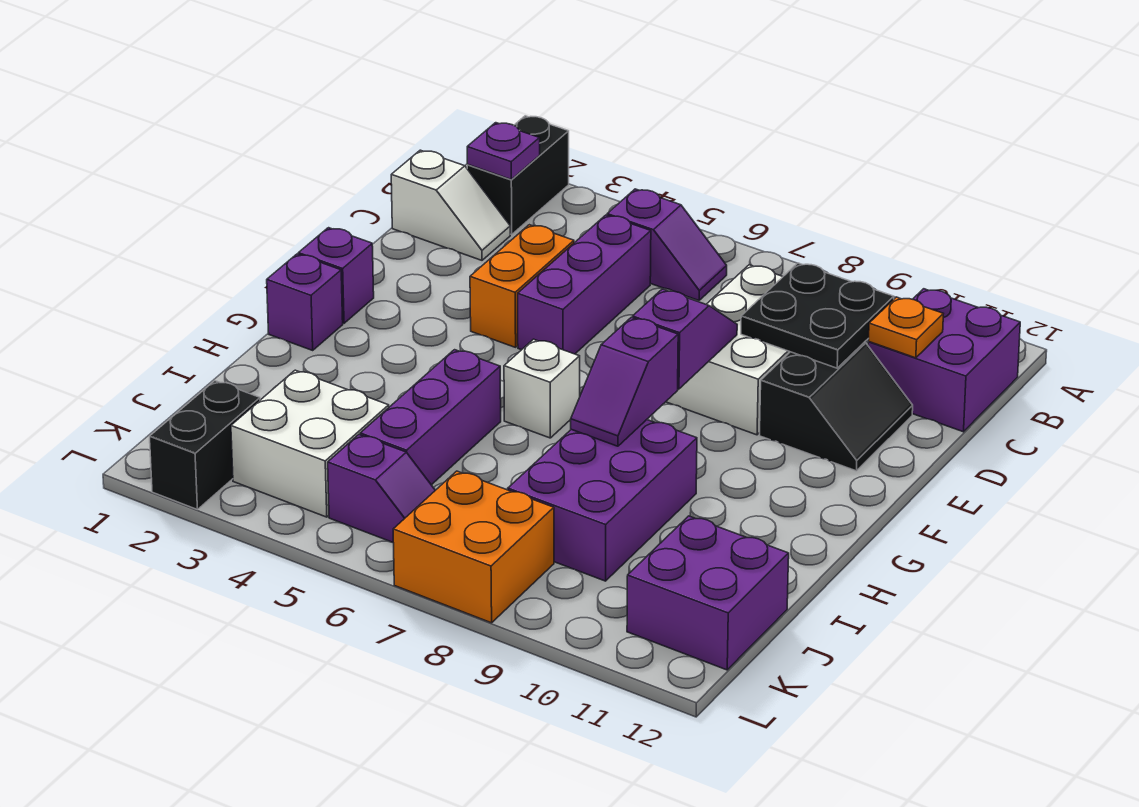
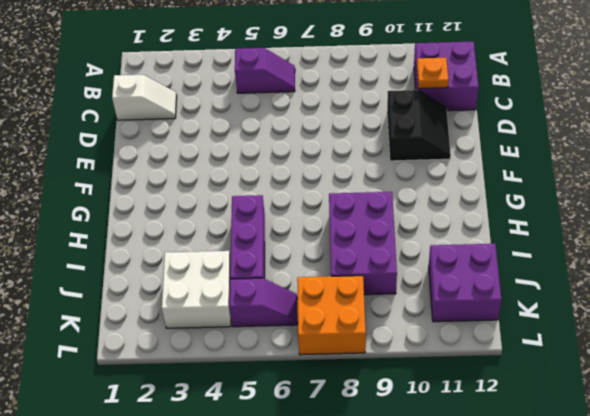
none -> black brick A2:B2 level 1
none -> purple brick C5:E5 level 1
none -> white brick C8:E9 level 1

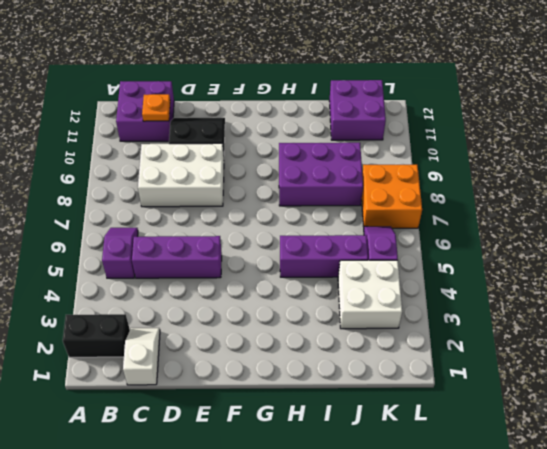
none -> orange brick D4:E4 level 1
none -> purple brick F1 level 1
none -> purple brick G1 level 1

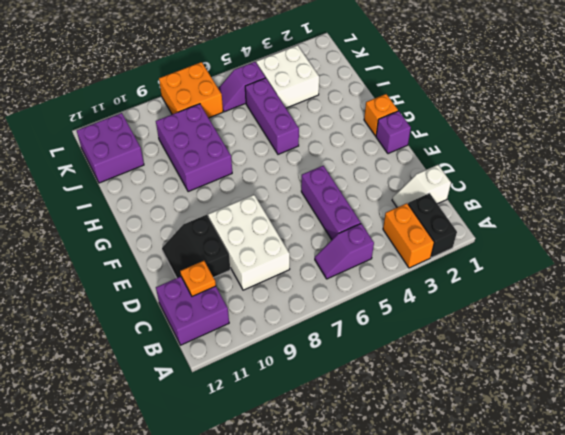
orange brick A3:B3 level 1 -> orange brick D4:E4 level 1
orange brick G1 level 1 -> purple brick G1 level 1
none -> white brick G6 level 1
none -> black brick K2:L2 level 1
none -> purple plate B2 level 2

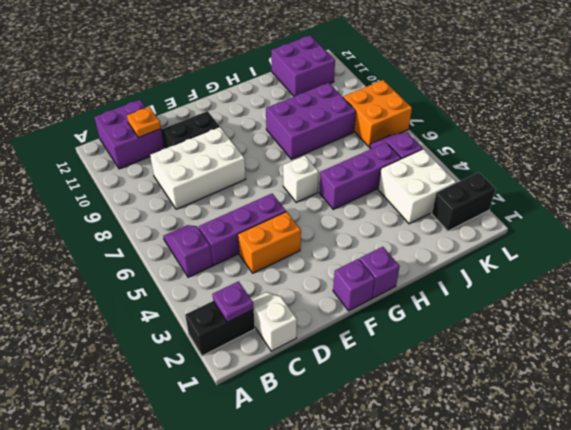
none -> black plate C9:D10 level 2
none -> purple slope E8:F8 level 2 top F
none -> purple slope G8:H8 level 2 top G

